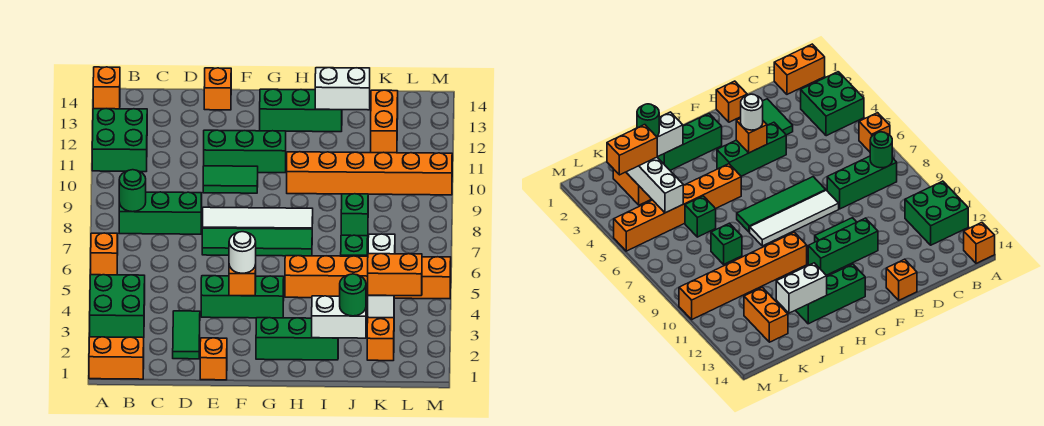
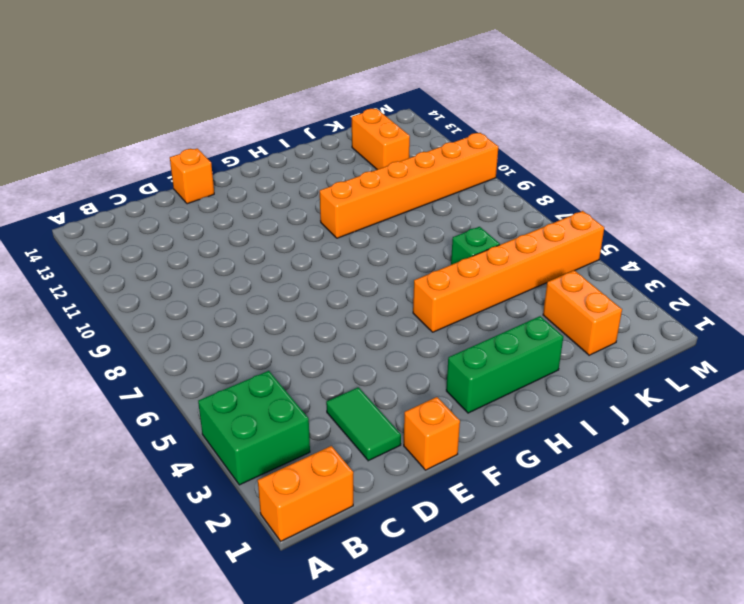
none -> orange brick A6 level 1
none -> green brick A11:B12 level 1
none -> orange brick A14 level 1
none -> green brick B8:D8 level 1

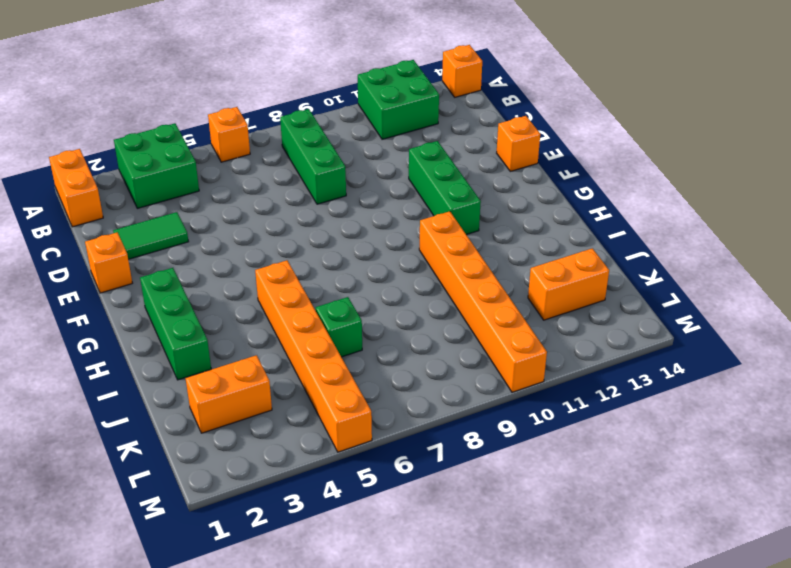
none -> green brick E4:G4 level 1
none -> green tile E7:H7 level 1
none -> white tile E8:H8 level 1
none -> green tile E10:F10 level 1

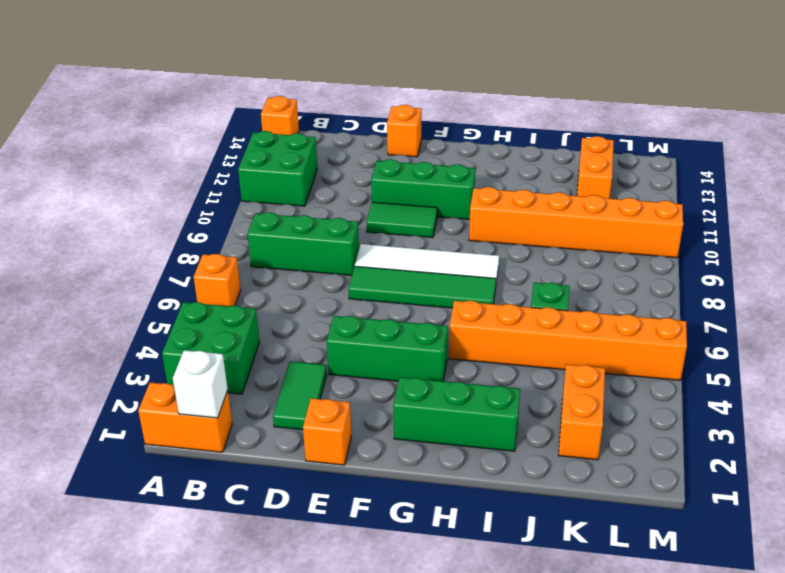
white brick B1 level 2 -> none
none -> green brick G13:I13 level 1
none -> green brick J8 level 1
none -> green round brick B8 level 2
none -> orange brick F4 level 2

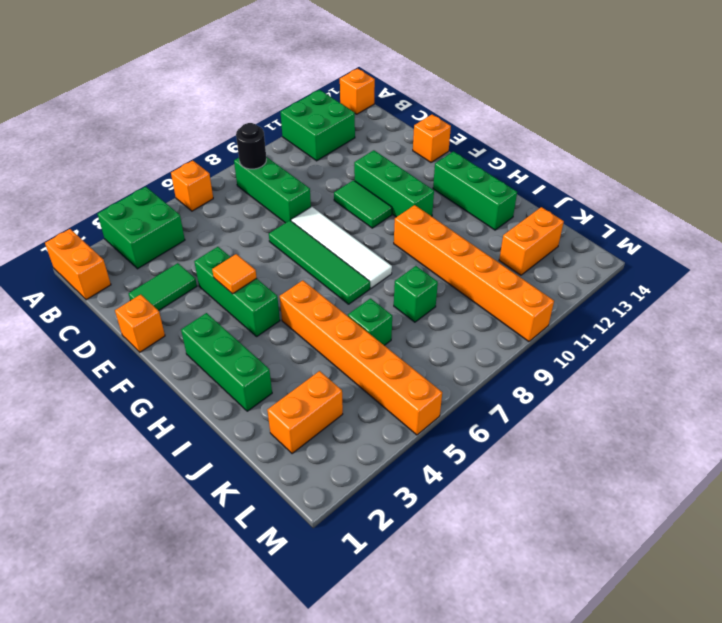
black round brick B8 level 2 -> green round brick B8 level 2
orange tile F4 level 2 -> orange brick F4 level 2
none -> white brick I2:J2 level 2
none -> white brick I13:J13 level 2
none -> white brick K3:K5 level 2
none -> white round brick F4 level 3

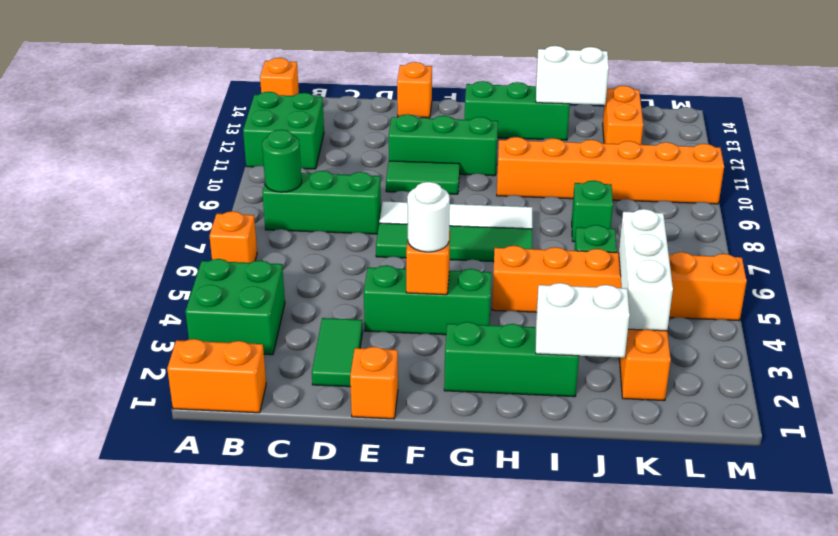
none -> green round brick J2 level 3
none -> orange brick K3:L3 level 3

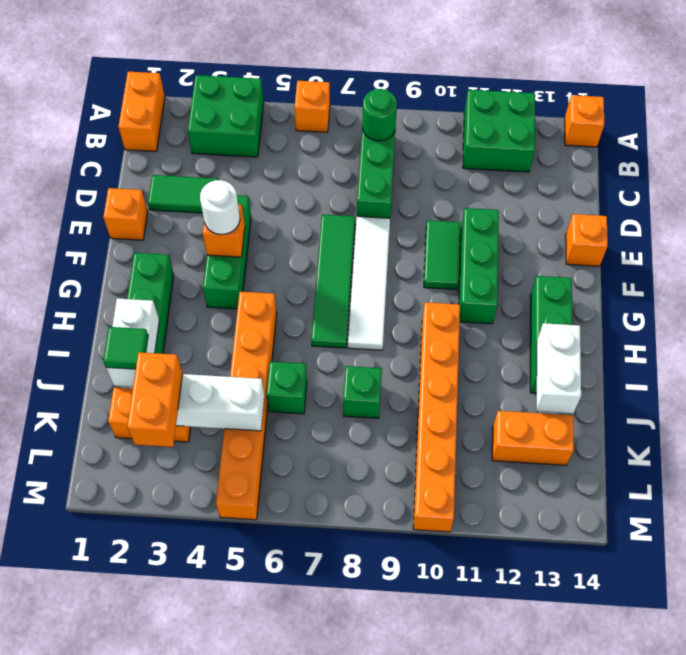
green tile J2 level 3 -> green round brick J2 level 3

